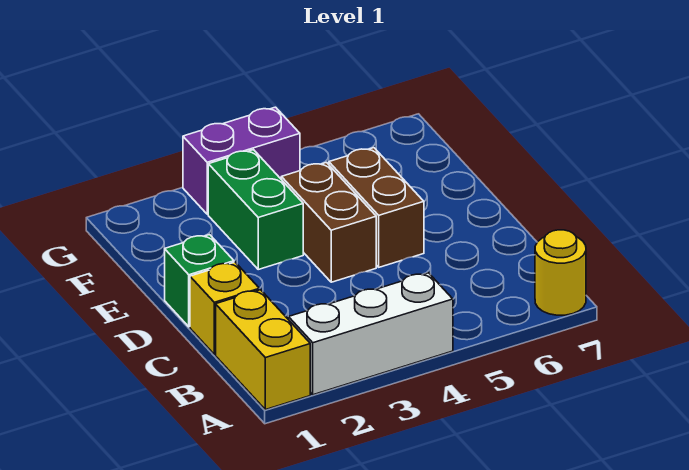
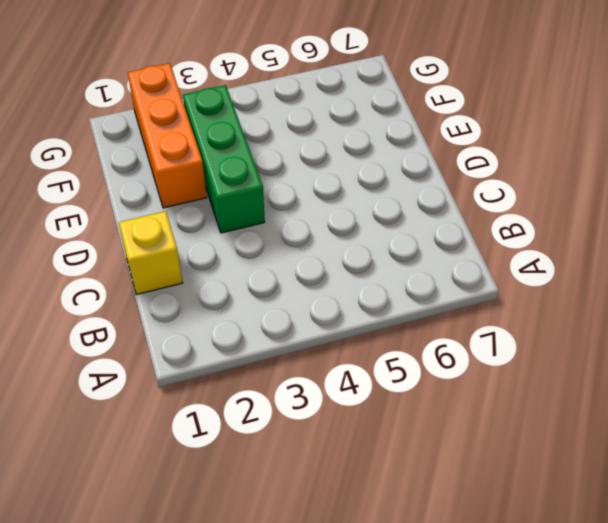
green brick D3:F3 level 1 -> green brick E3:F3 level 1
orange brick E2:G2 level 1 -> none
none -> yellow brick A1:B1 level 1
none -> white brick A2:A4 level 1

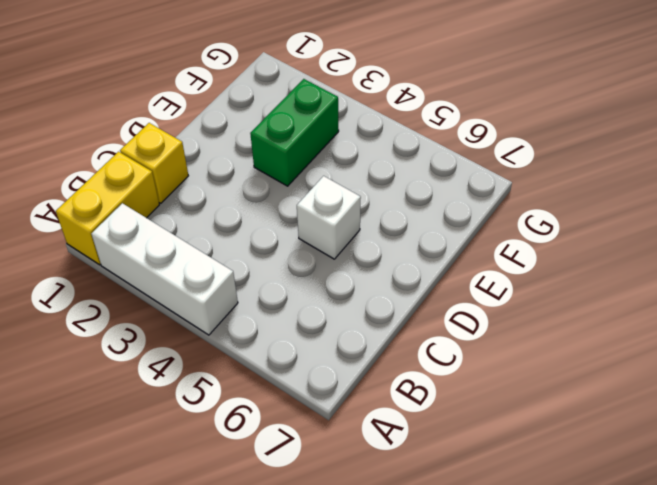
white brick D5 level 1 -> brown brick D5:E5 level 1
none -> yellow round brick A7 level 1
none -> green brick D1 level 1

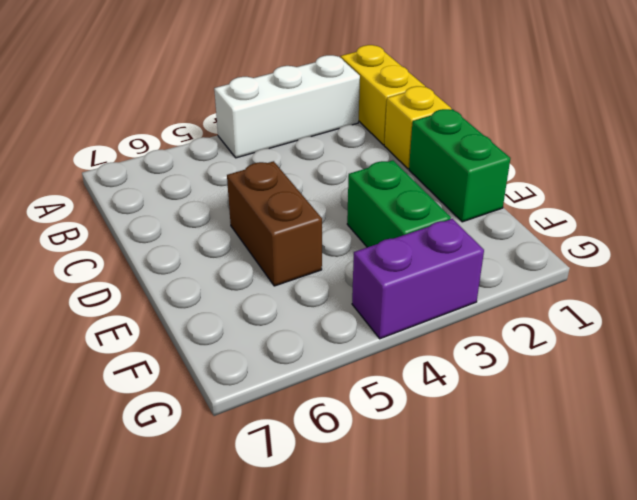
green brick D1:E1 level 1 -> green brick D1 level 1
none -> yellow round brick A7 level 1
none -> brown brick D4:E4 level 1

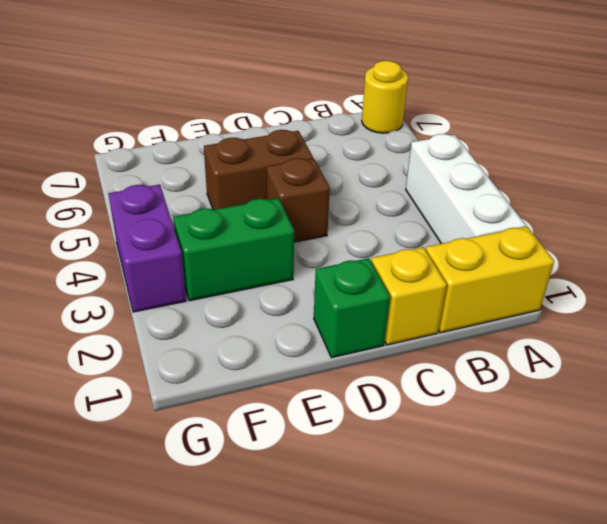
brown brick D4 level 1 -> brown brick D4:E4 level 1

